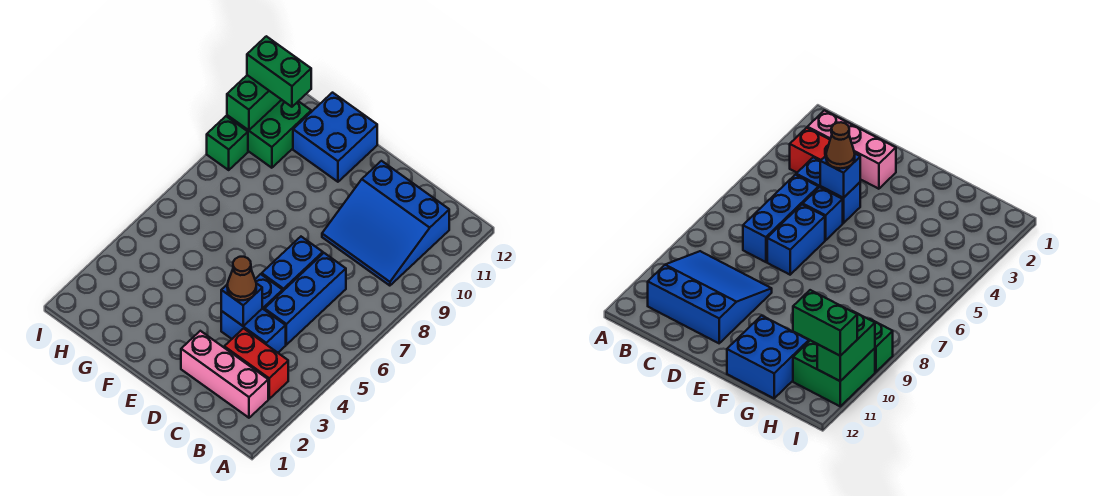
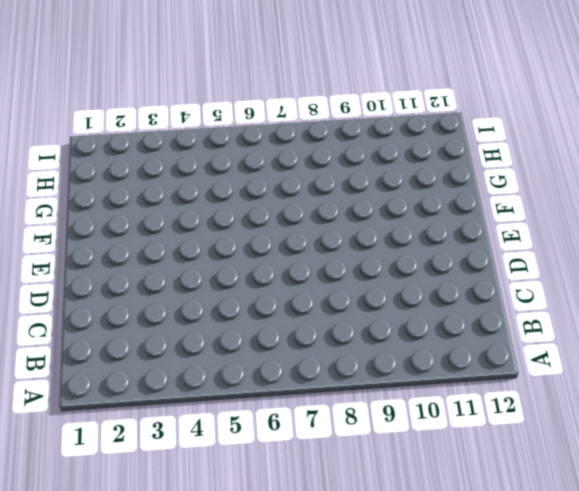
none -> pink brick B2:D2 level 1
none -> red brick B3:C3 level 1
none -> blue slope B9:D11 level 1 top 11

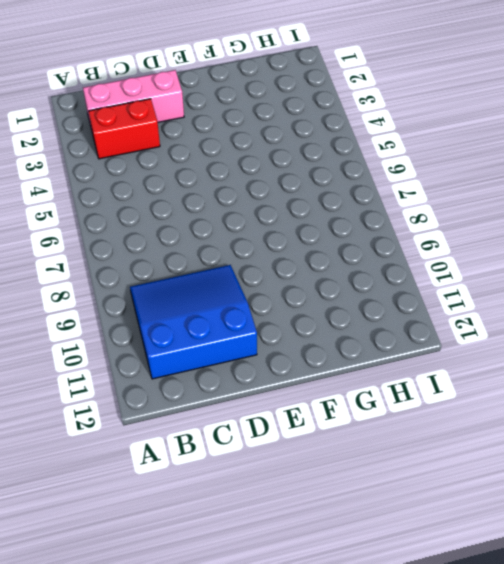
none -> blue brick C4:D4 level 1
none -> blue brick C5:C7 level 1
none -> blue brick D5 level 1

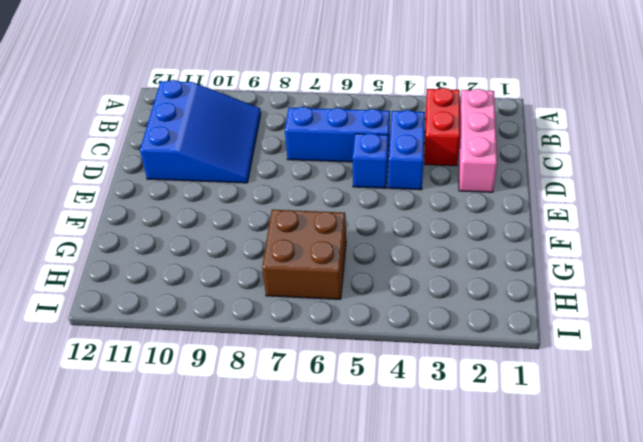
brown brick G6:H7 level 1 -> none
none -> blue brick D6:D7 level 1
none -> blue brick F11:G12 level 1
none -> green brick H10:I11 level 1

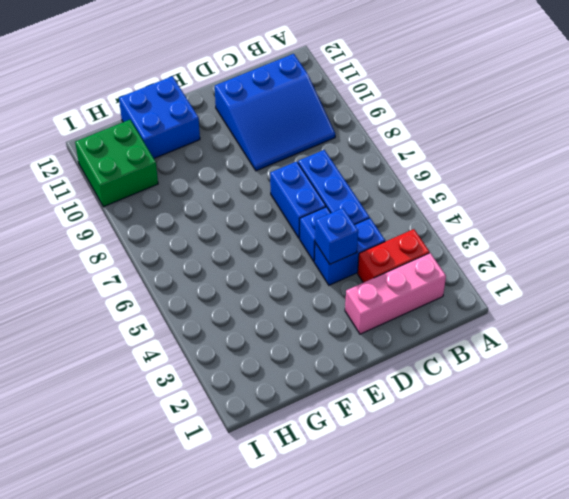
none -> green brick I9 level 1
none -> green brick I10:I11 level 2
none -> brown cone D4 level 3

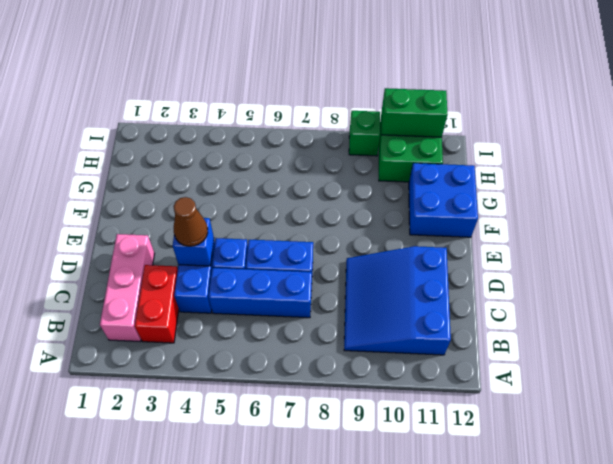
none -> green brick H11:I11 level 3

